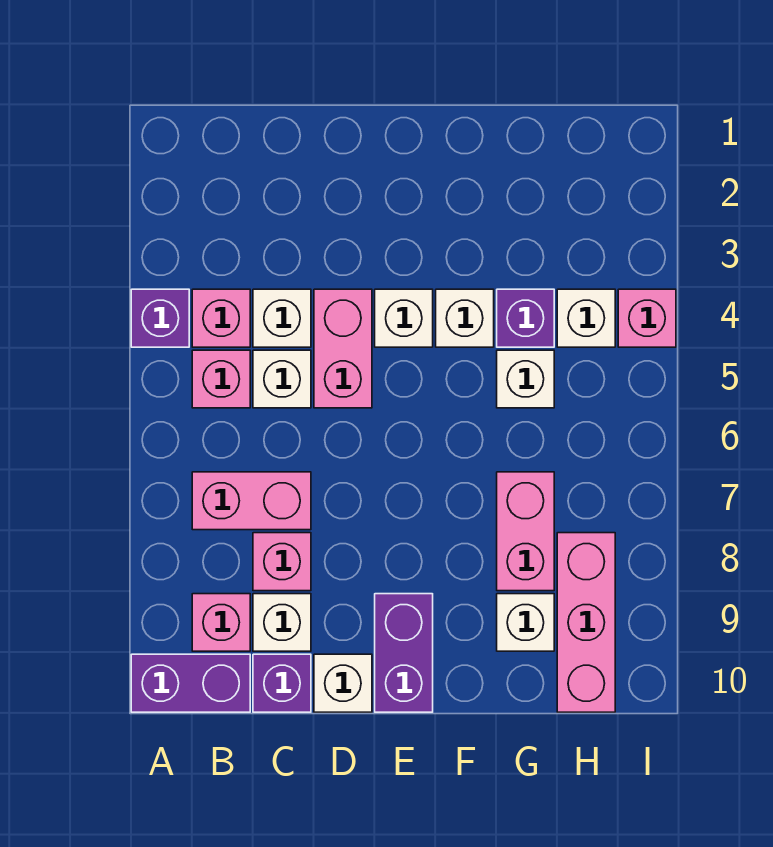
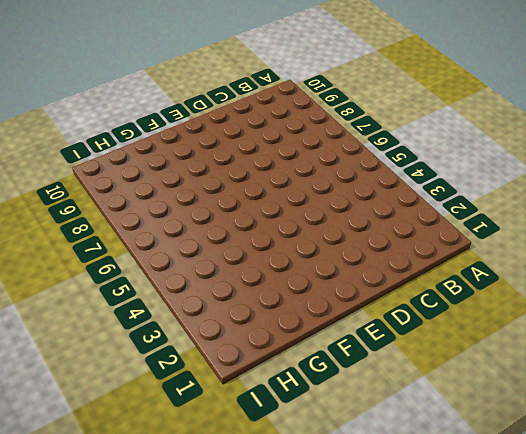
none -> purple brick A4 level 1
none -> purple brick A10:B10 level 1
none -> pink brick B4 level 1

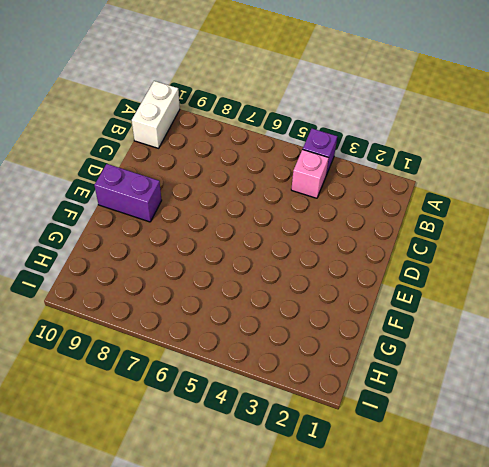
white brick A10:B10 level 1 -> purple brick A10:B10 level 1
none -> pink brick B5 level 1
none -> pink brick B7:C7 level 1
none -> pink brick B9 level 1

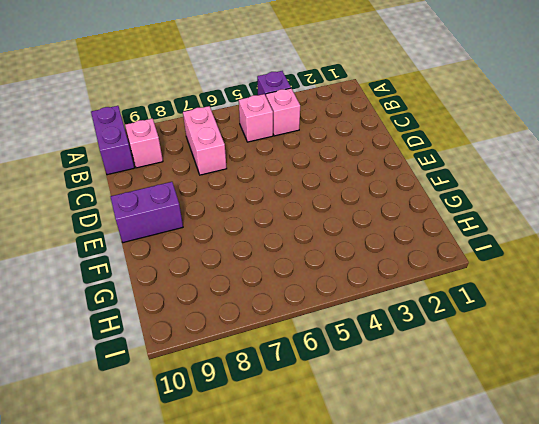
none -> white brick C4 level 1
none -> white brick C5 level 1
none -> pink brick C8 level 1

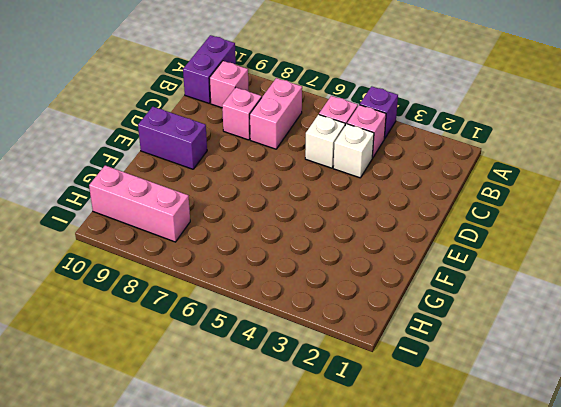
none -> white brick C9 level 1
none -> purple brick C10 level 1
none -> pink brick D4:D5 level 1

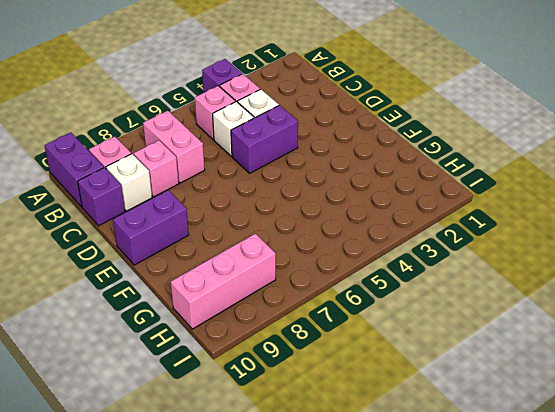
purple brick D4:D5 level 1 -> pink brick D4:D5 level 1
none -> white brick D10 level 1
none -> white brick E4 level 1
none -> white brick F4 level 1

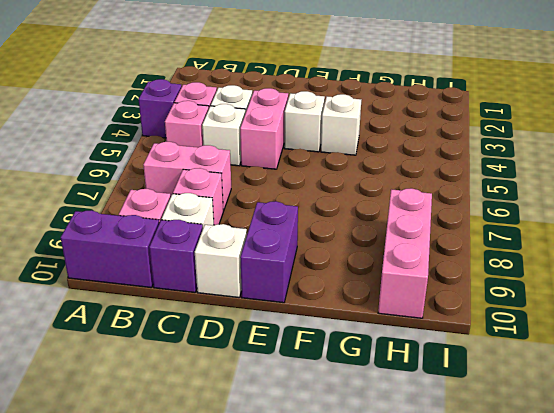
none -> purple brick G4 level 1
none -> white brick G5 level 1
none -> pink brick G7:G8 level 1

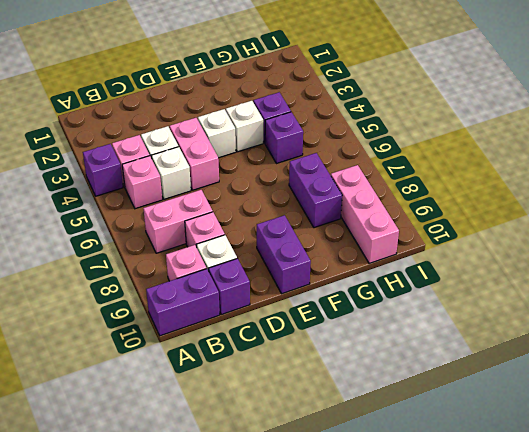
purple brick G5 level 1 -> white brick G5 level 1
purple brick G7:G8 level 1 -> pink brick G7:G8 level 1
none -> white brick D10 level 1
none -> white brick G9 level 1
none -> white brick H4 level 1

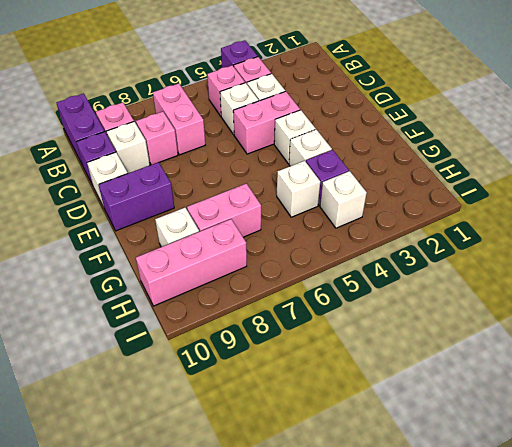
none -> pink brick I4 level 1

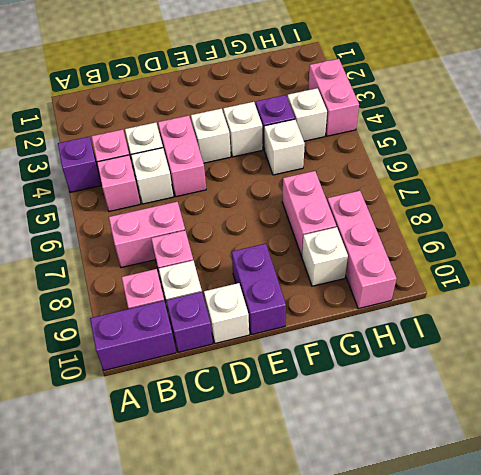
pink brick I3:I4 level 1 -> pink brick I4 level 1

